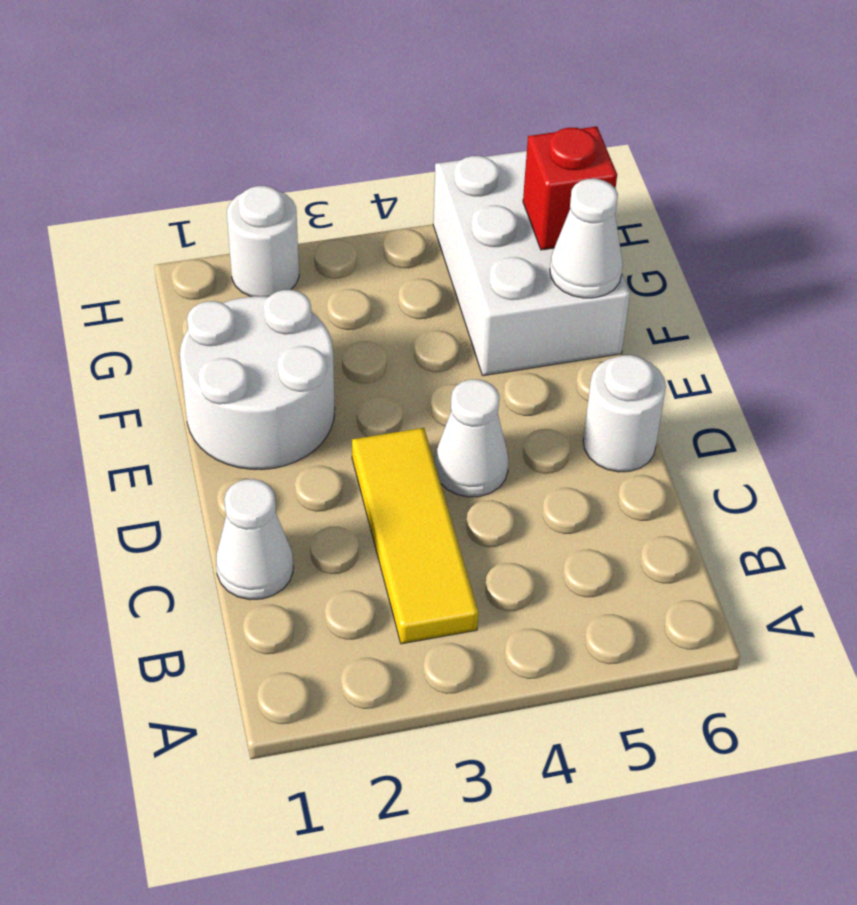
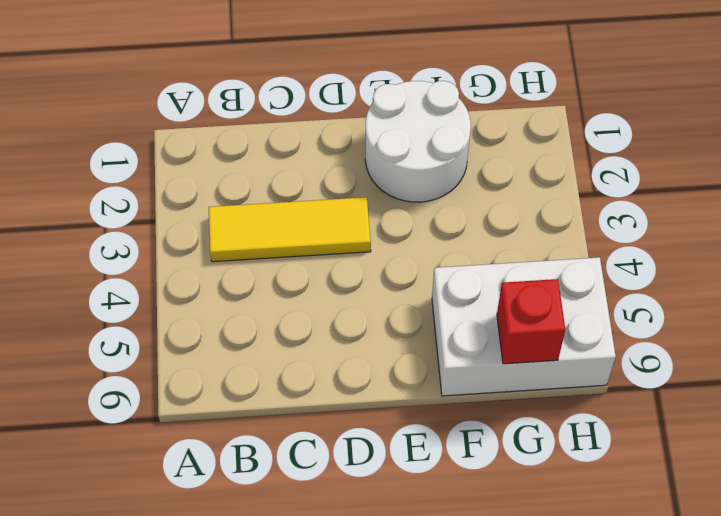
none -> white cone C1 level 1
none -> white cone D4 level 1

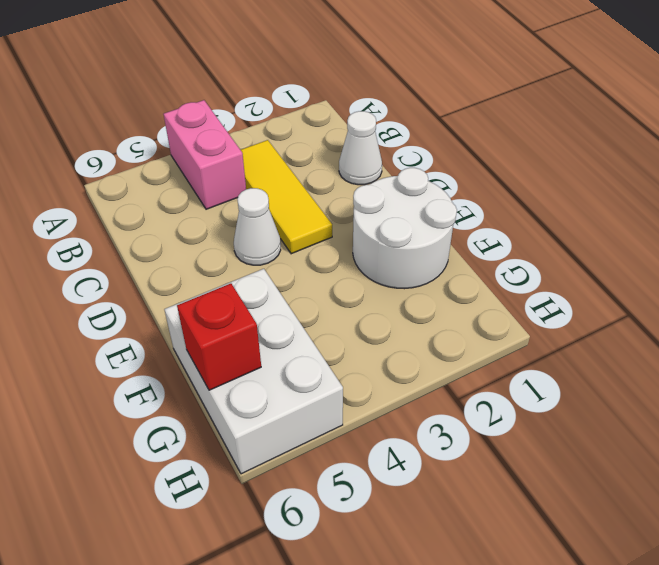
pink brick A4:B4 level 1 -> none
none -> white round brick D6 level 1
none -> white round brick H2 level 1

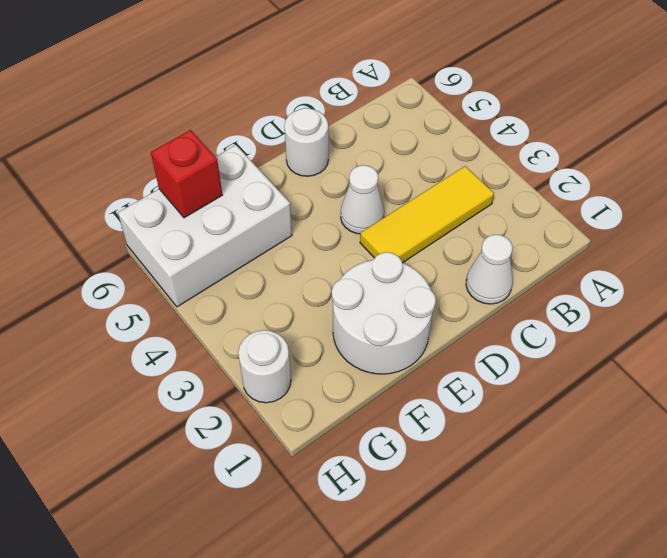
none -> white cone F6 level 2

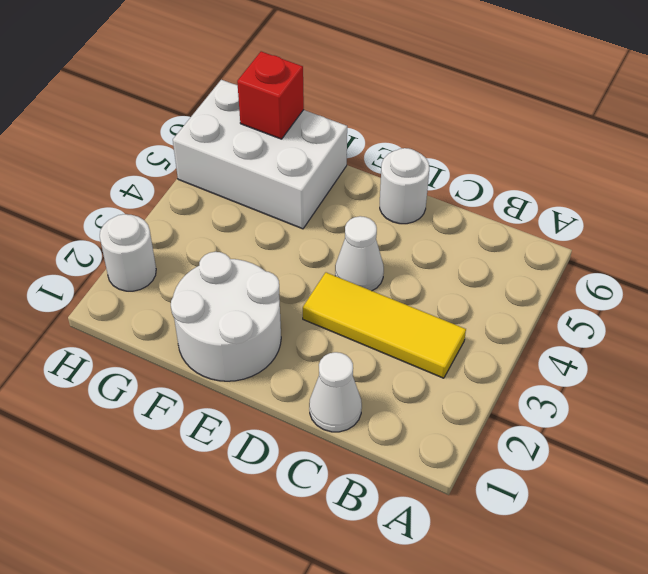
none -> white cone F6 level 2

